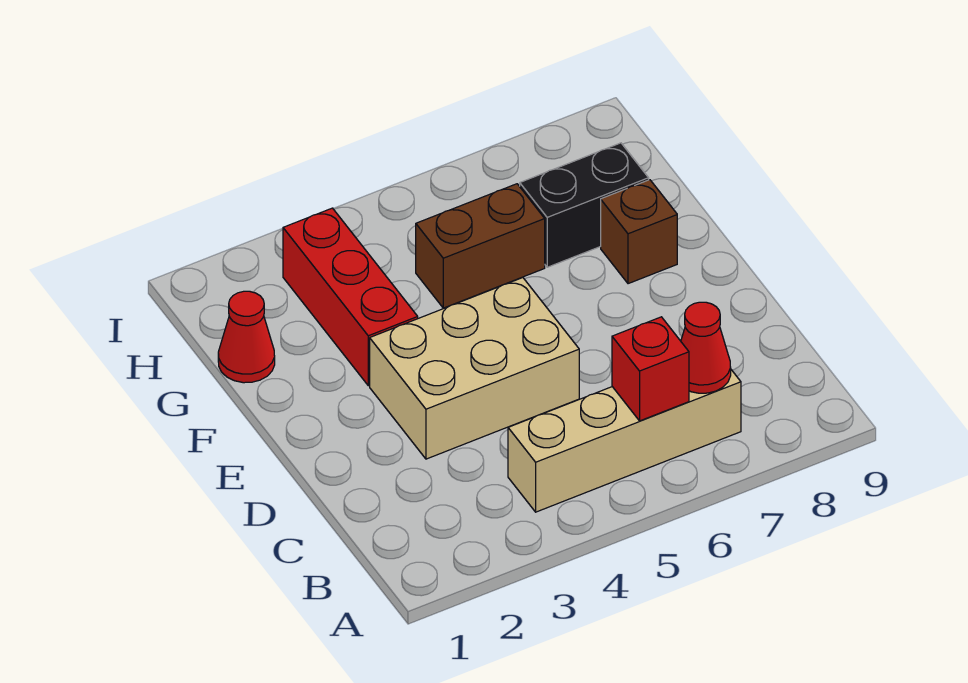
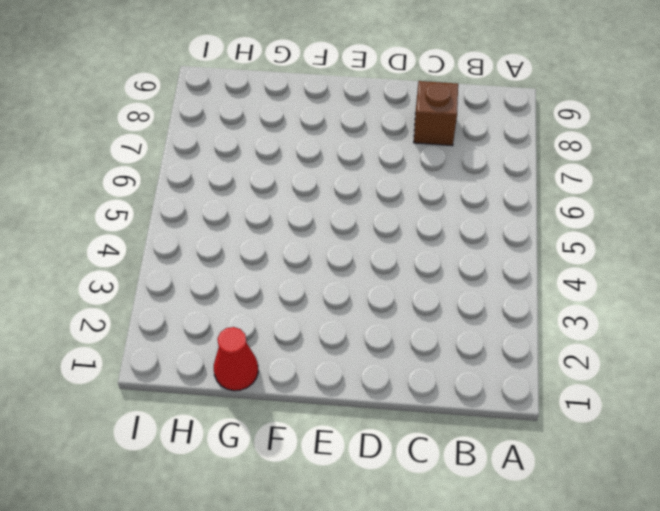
brown brick C8 level 1 -> brown brick F8 level 1
none -> tan brick B4:B7 level 1
none -> tan brick D3:E5 level 1

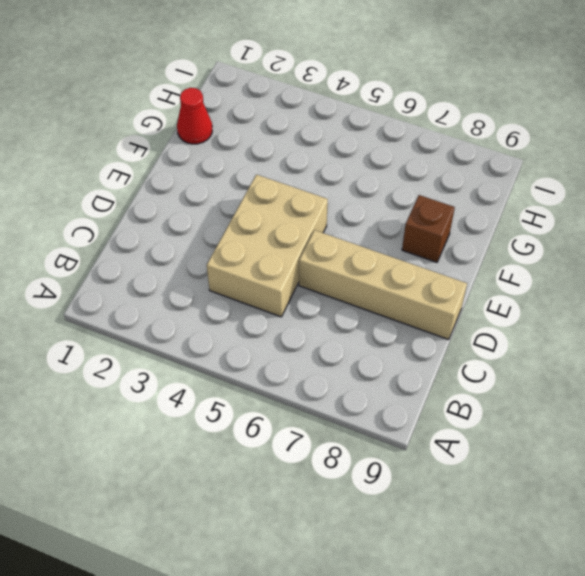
tan brick C4:E5 level 1 -> tan brick D3:E5 level 1
tan brick D6:D9 level 1 -> tan brick B4:B7 level 1
none -> red brick F3:H3 level 1
none -> brown brick G5:G6 level 1

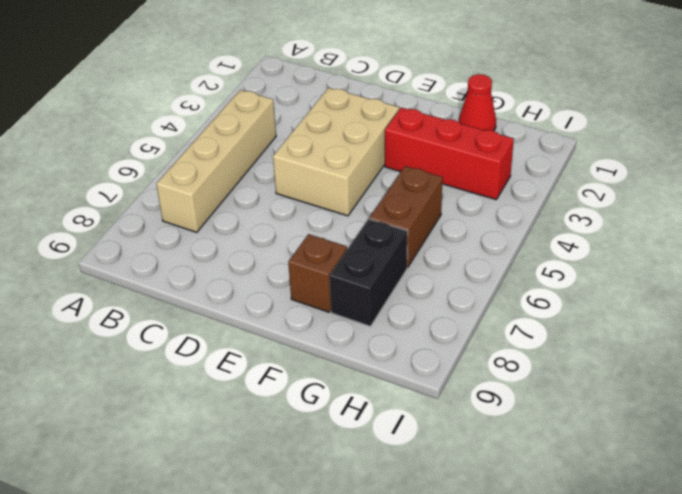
none -> red brick B6 level 2
none -> red cone B7 level 2

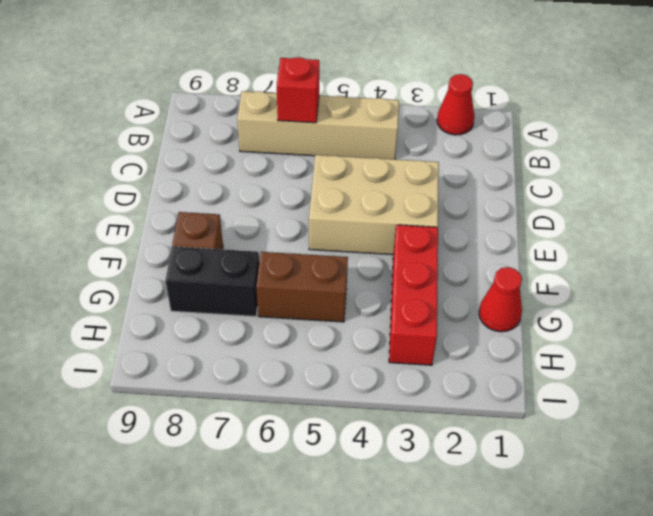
red cone A2 level 1 -> red cone B7 level 2

